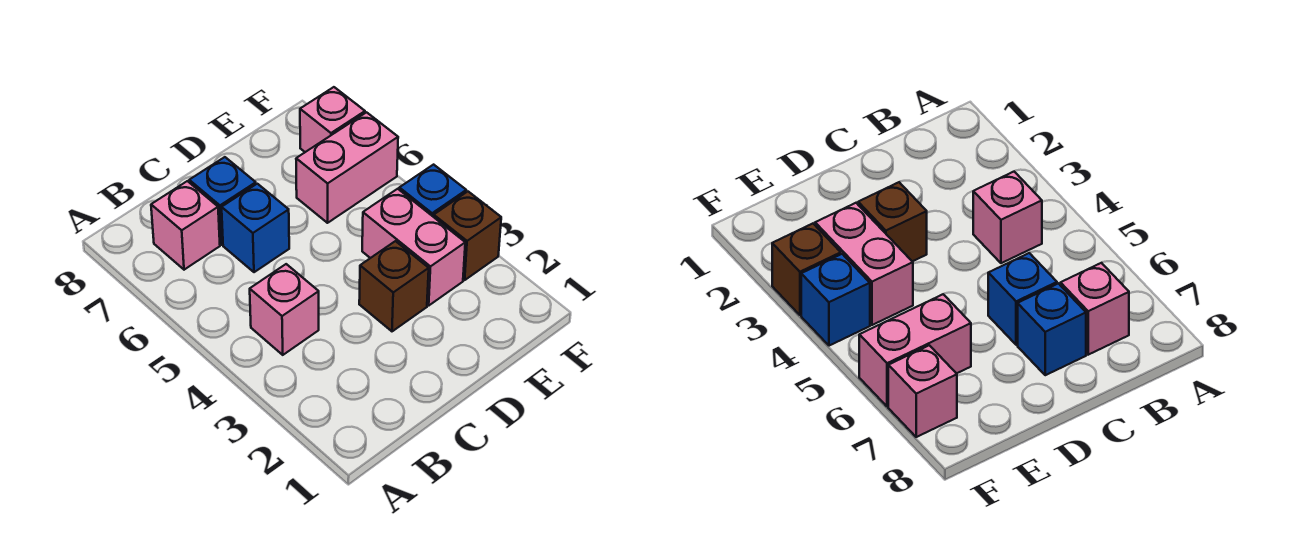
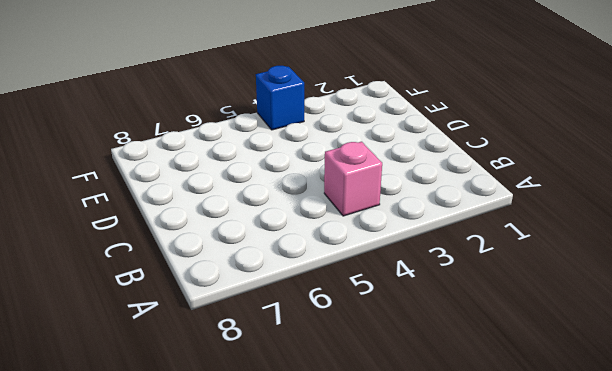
none -> pink brick B7 level 1
none -> blue brick C6 level 1

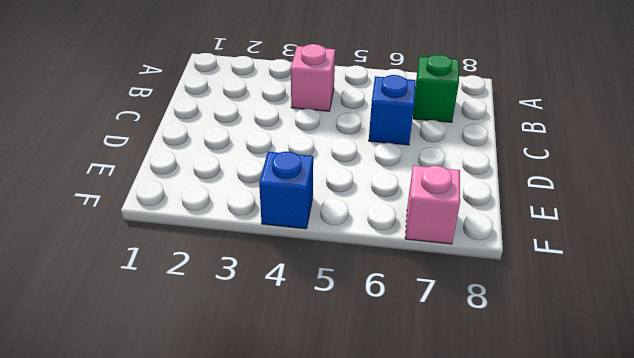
green brick B7 level 1 -> pink brick B7 level 1
none -> blue brick C7 level 1
none -> brown brick D3 level 1

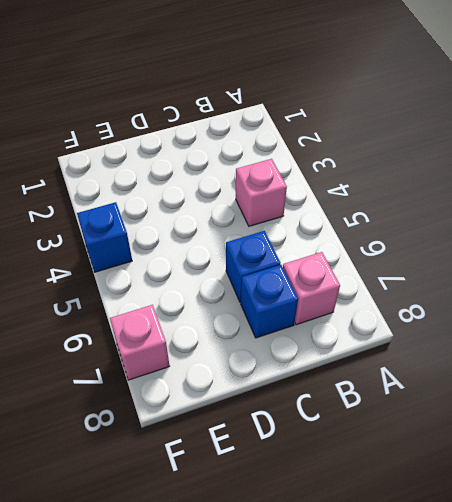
none -> brown brick D3 level 1
none -> pink brick E3:E4 level 1

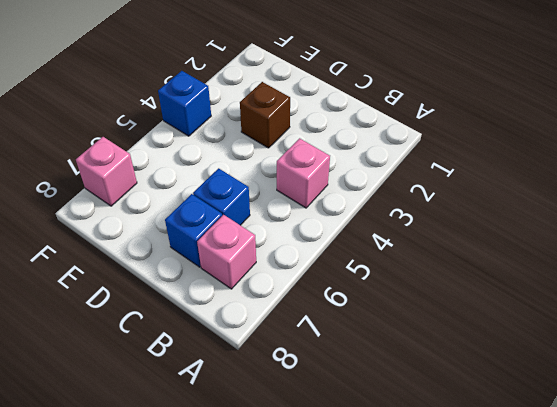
none -> pink brick E3:E4 level 1
none -> pink brick E6:F6 level 1

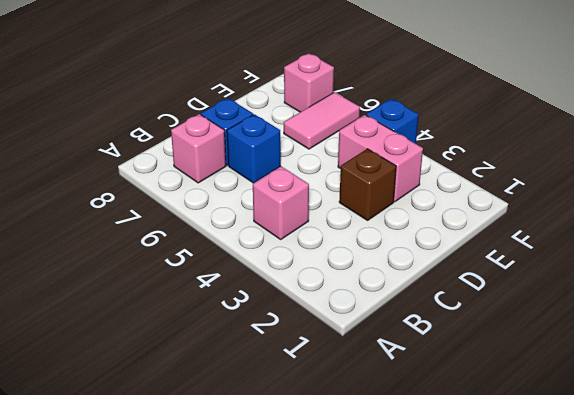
pink tile E6:F6 level 1 -> pink brick E6:F6 level 1
none -> brown brick F3 level 1

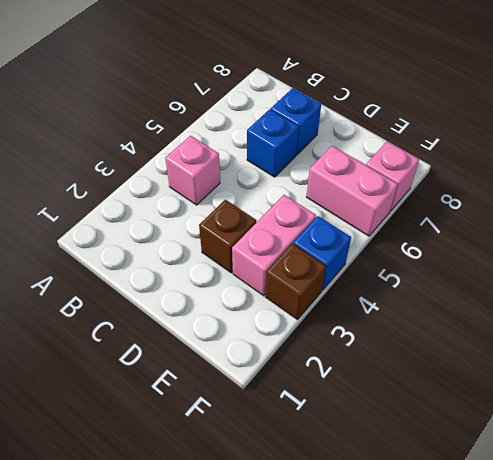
none -> pink brick B7 level 1

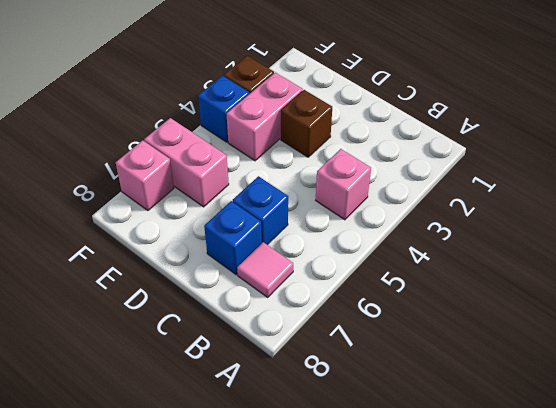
pink tile B7 level 1 -> pink brick B7 level 1

